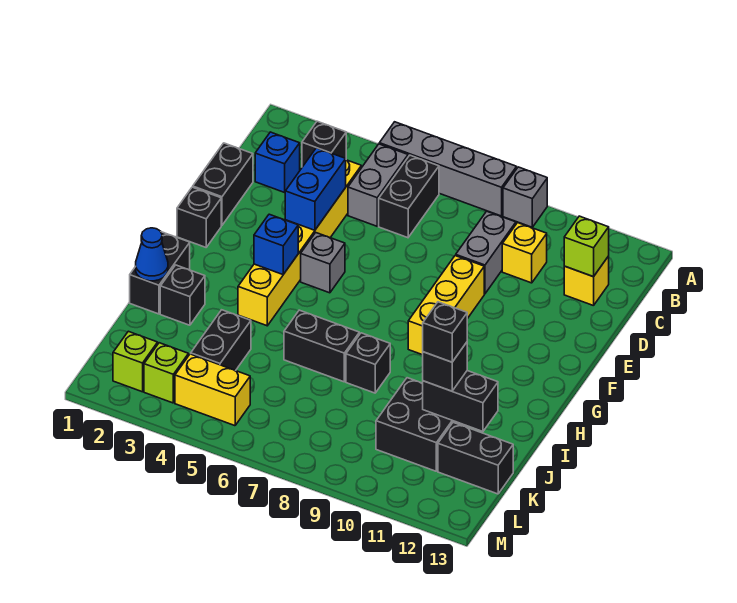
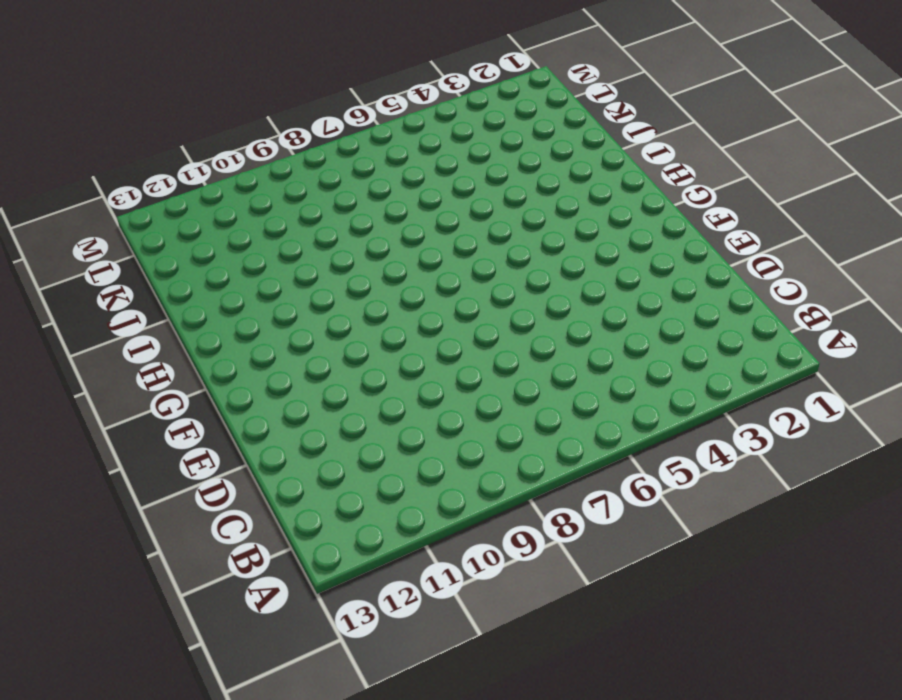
none -> grey brick A5:A8 level 1
none -> grey brick A9 level 1
none -> black brick B3 level 1
none -> grey brick B5:C5 level 1

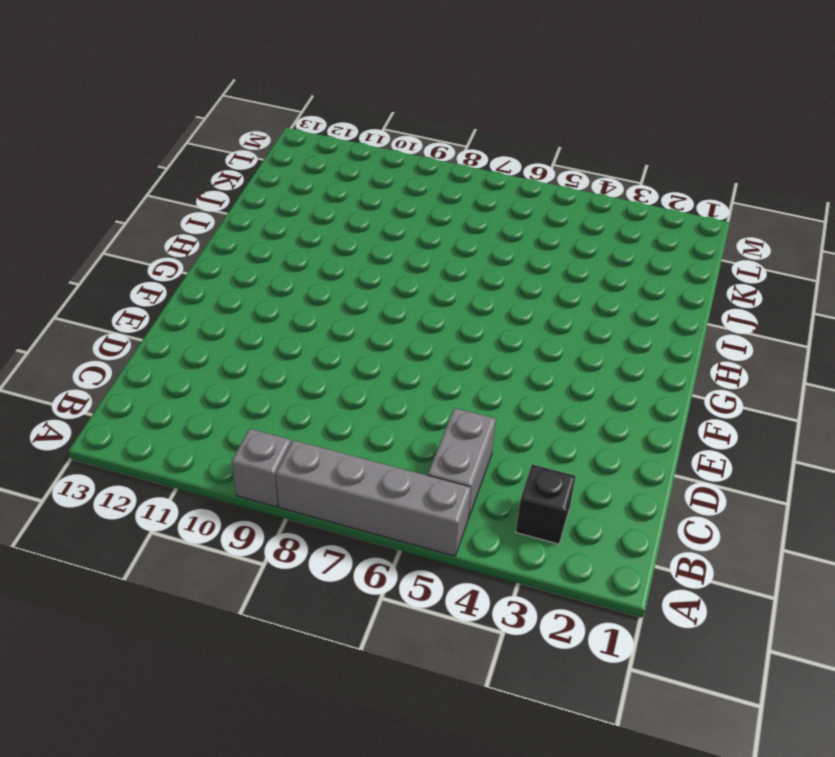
none -> black brick B6:C6 level 1
none -> blue brick C2 level 1
none -> yellow brick C4:H4 level 1
none -> grey brick C9:D9 level 1

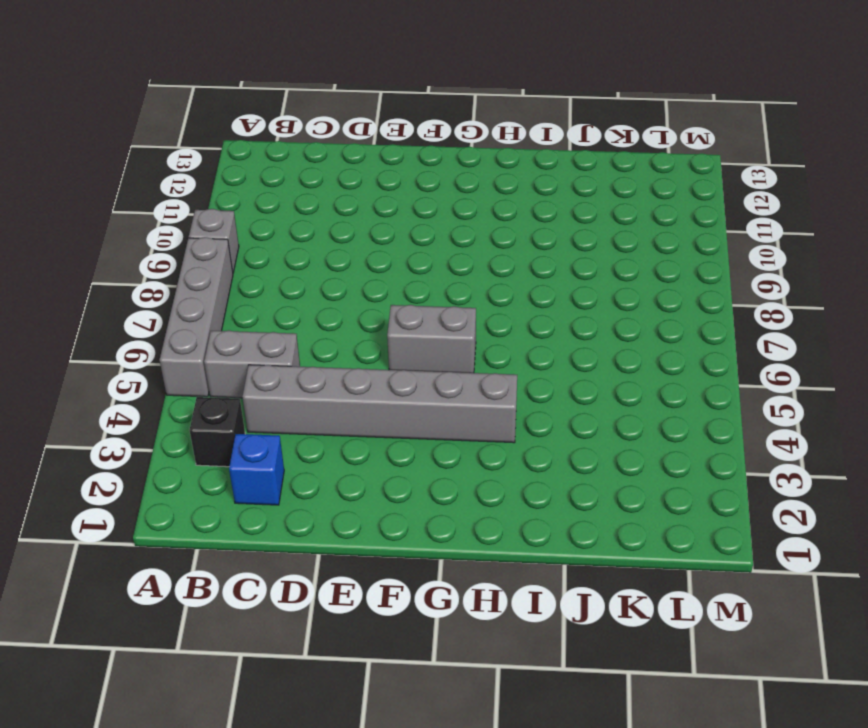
grey brick C4:H4 level 1 -> yellow brick C4:H4 level 1
grey brick F6:G6 level 1 -> grey brick C9:D9 level 1
none -> black brick B6:C6 level 1
none -> yellow brick C10 level 1
none -> yellow brick C12 level 1
none -> black brick D1:E1 level 1

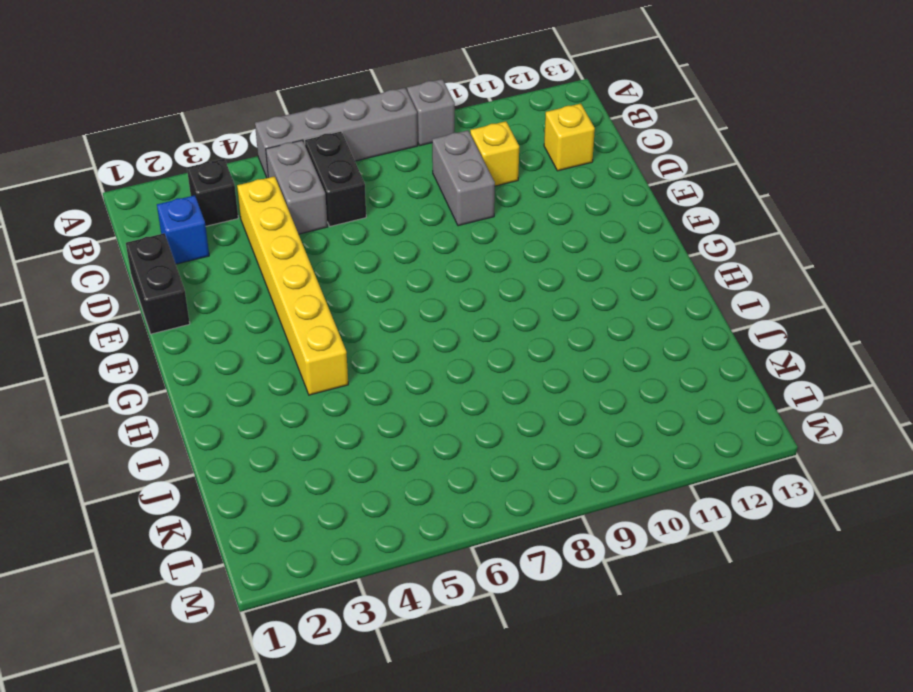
none -> yellow brick E9:G9 level 1
none -> black brick F1 level 1
none -> grey brick F5 level 1
none -> black brick H1:I1 level 1

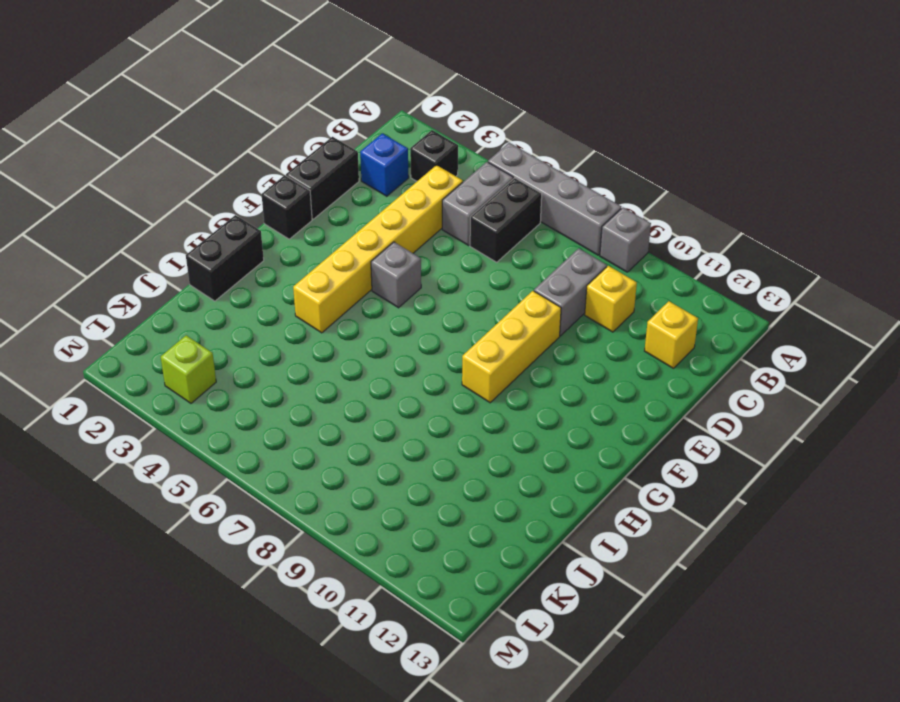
none -> black brick I2 level 1
none -> black brick I6:I7 level 1
none -> black brick I8 level 1
none -> black brick J4:K4 level 1

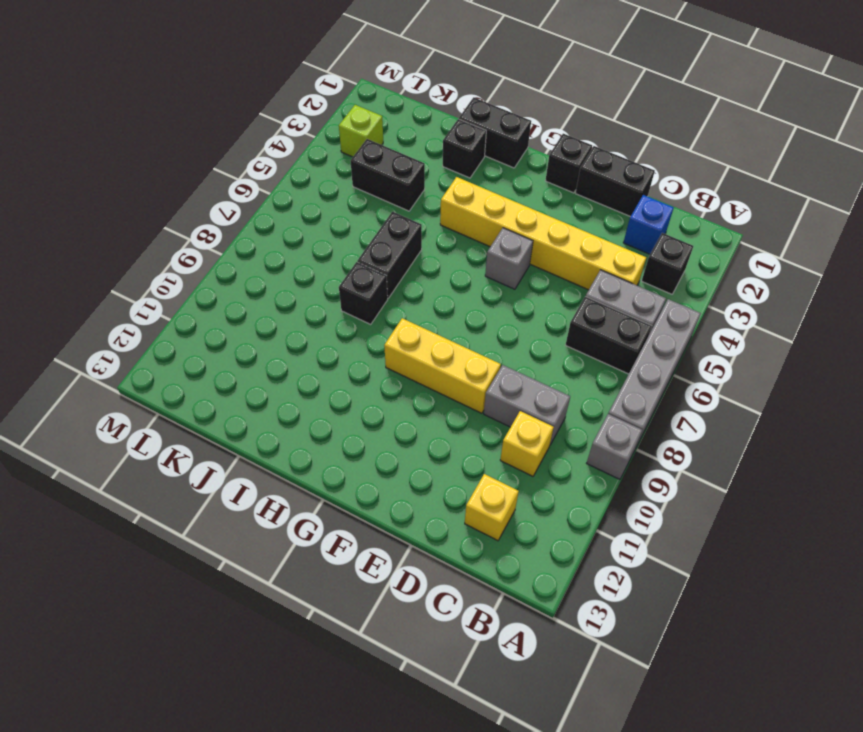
none -> black brick J10:K11 level 1
none -> black brick K12:K13 level 1
none -> lime brick L2 level 1
none -> yellow brick L4:L5 level 1

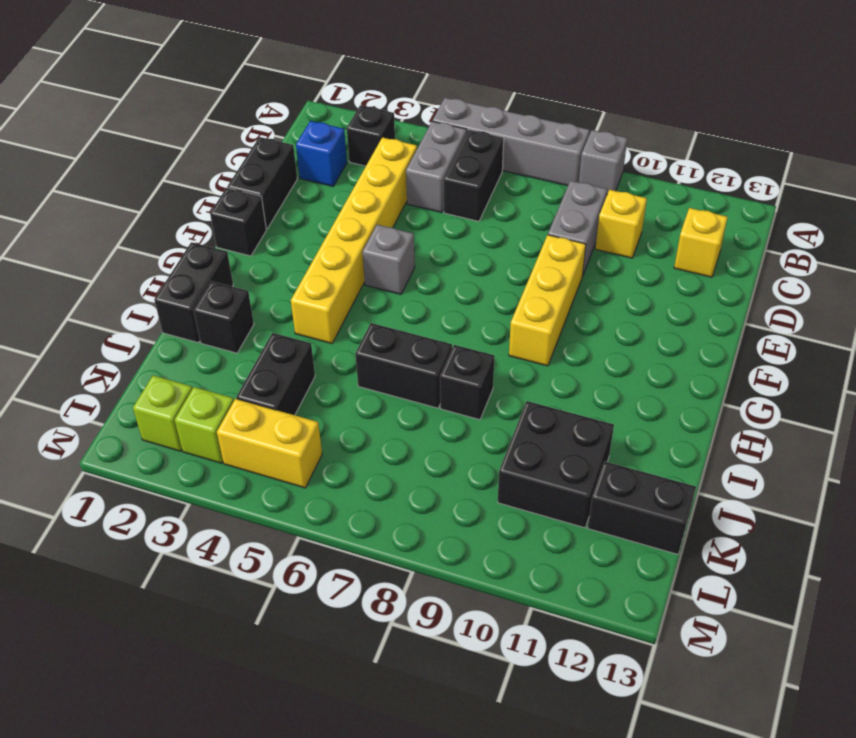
none -> lime brick C12 level 2
none -> blue brick D4:E4 level 2
none -> blue brick G4 level 2
none -> blue cone I1 level 2

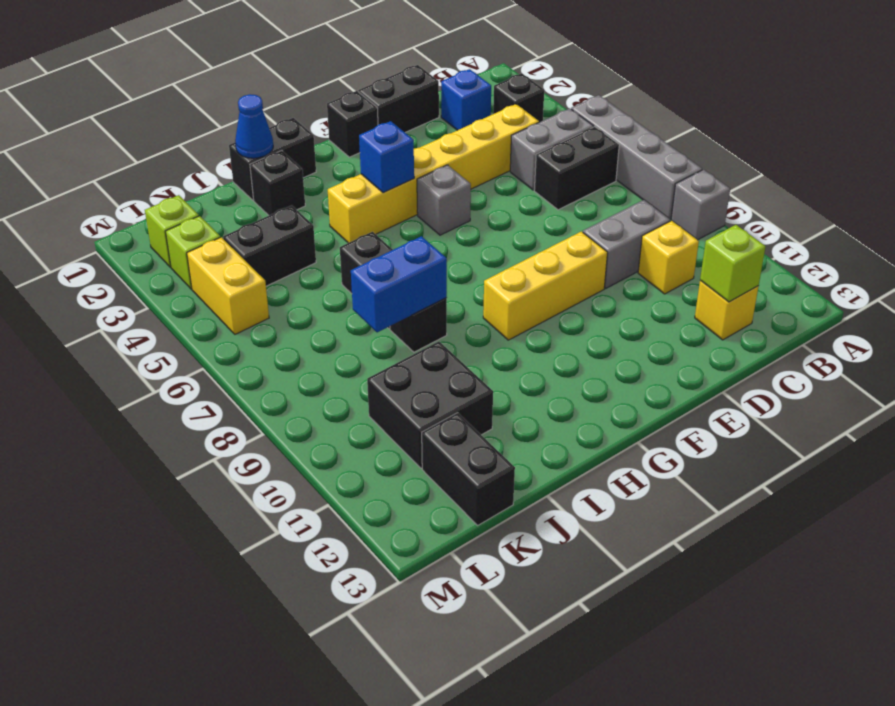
blue brick I8:J8 level 2 -> blue brick D4:E4 level 2
none -> black brick J11:J12 level 2
none -> black brick J11 level 3
none -> black brick J11 level 4

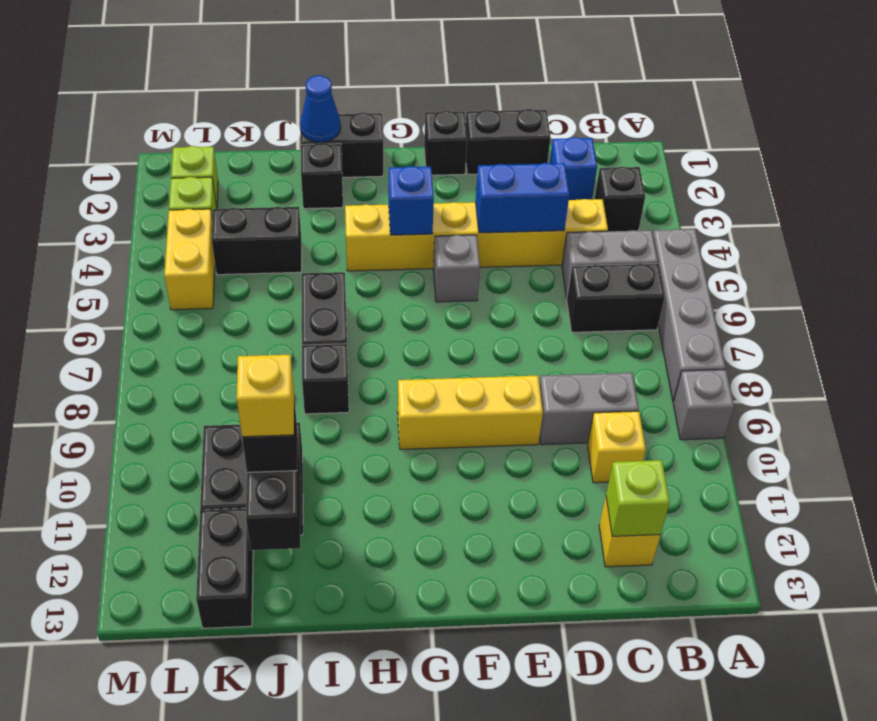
yellow brick J11 level 4 -> black brick J11 level 4

